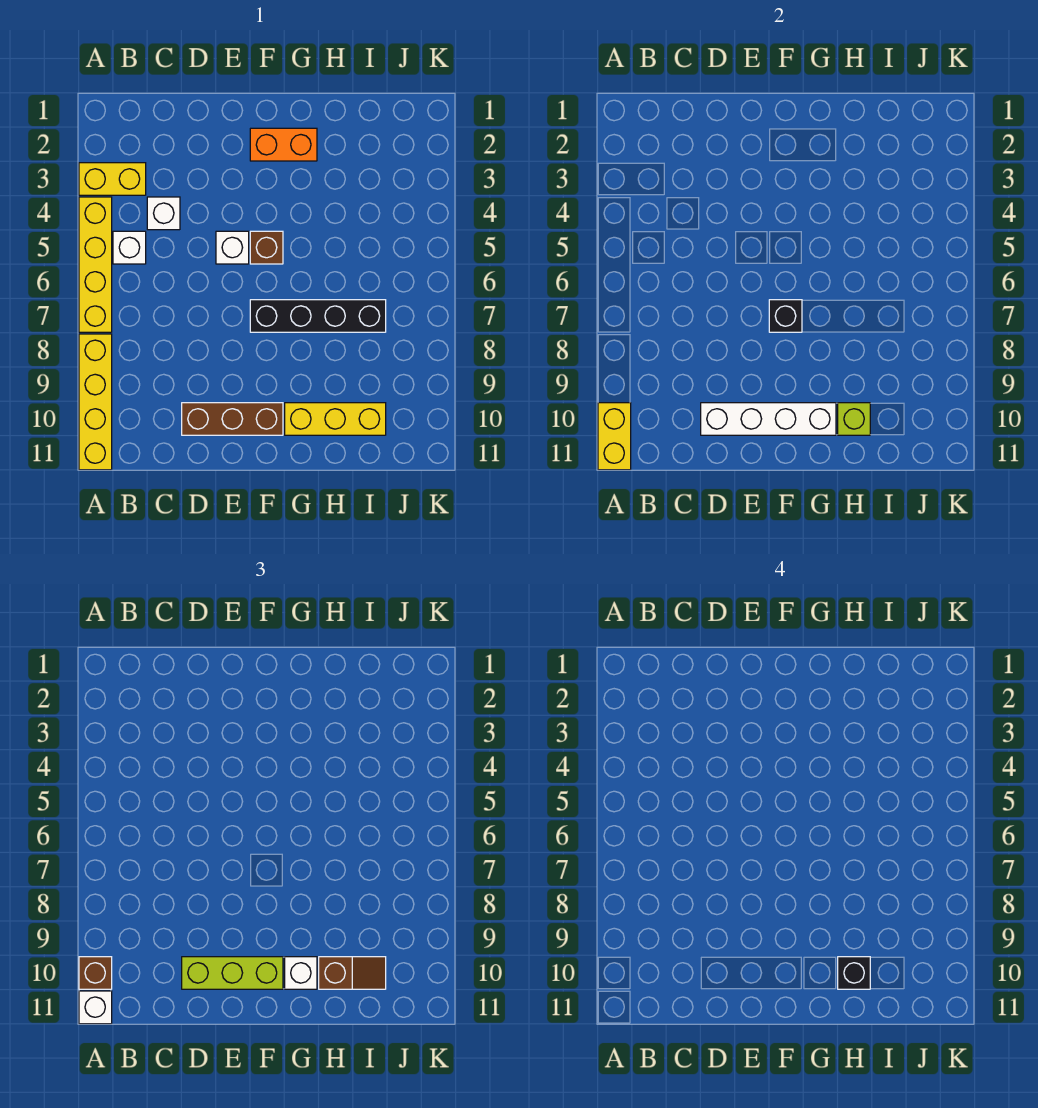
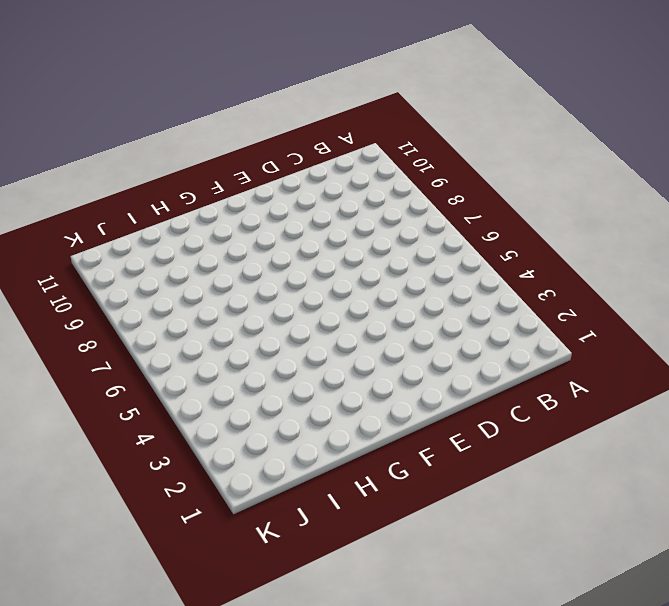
none -> yellow brick A3:B3 level 1
none -> yellow brick A4:A7 level 1
none -> yellow brick A8:A11 level 1

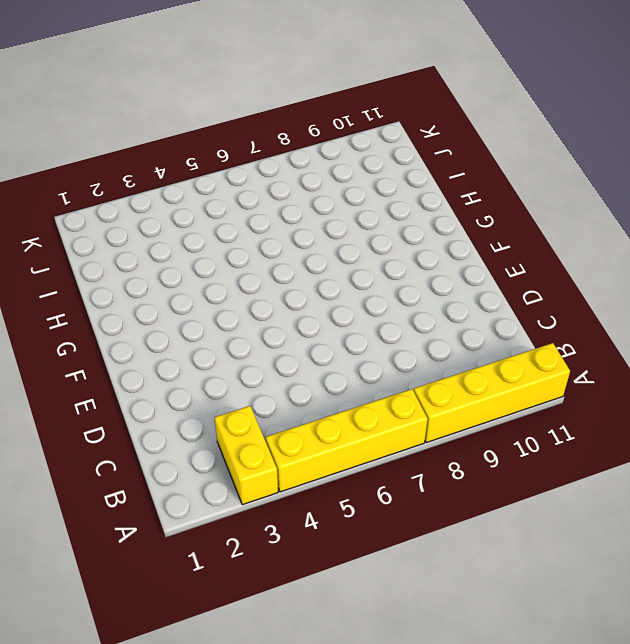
none -> white brick B5 level 1
none -> white brick C4 level 1
none -> brown brick D10:F10 level 1

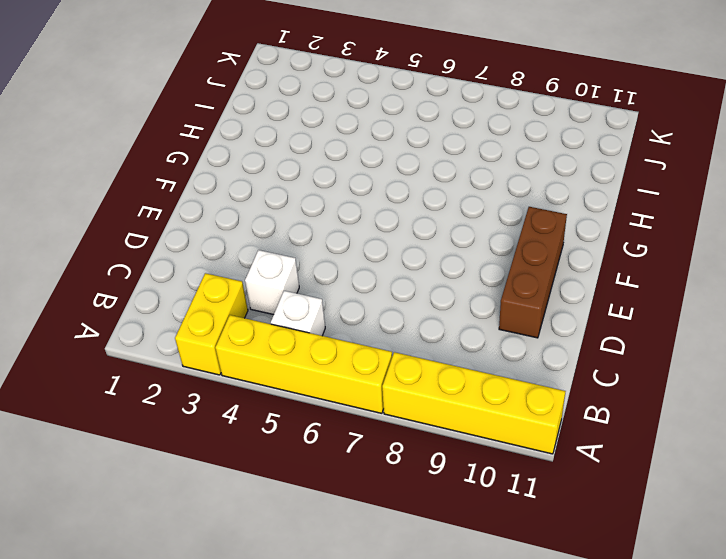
none -> white brick E5 level 1
none -> orange brick F2:G2 level 1
none -> brown brick F5 level 1

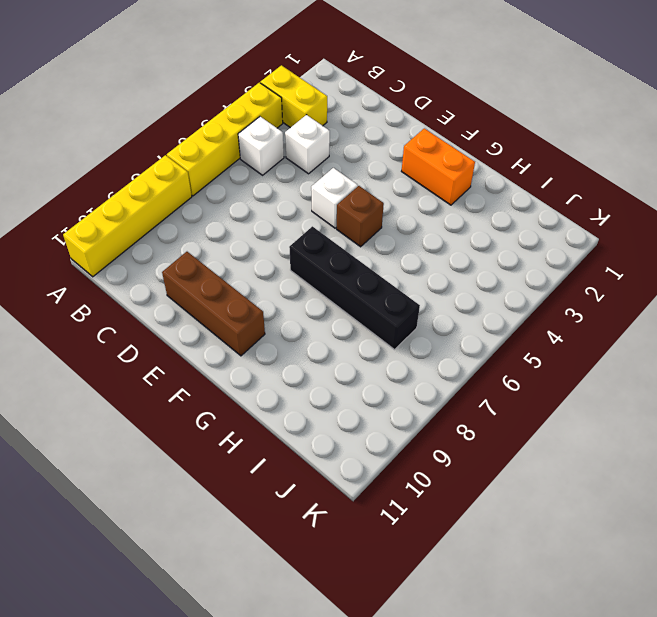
none -> yellow brick G10:I10 level 1
none -> yellow brick A10:A11 level 2
none -> white brick D10:G10 level 2

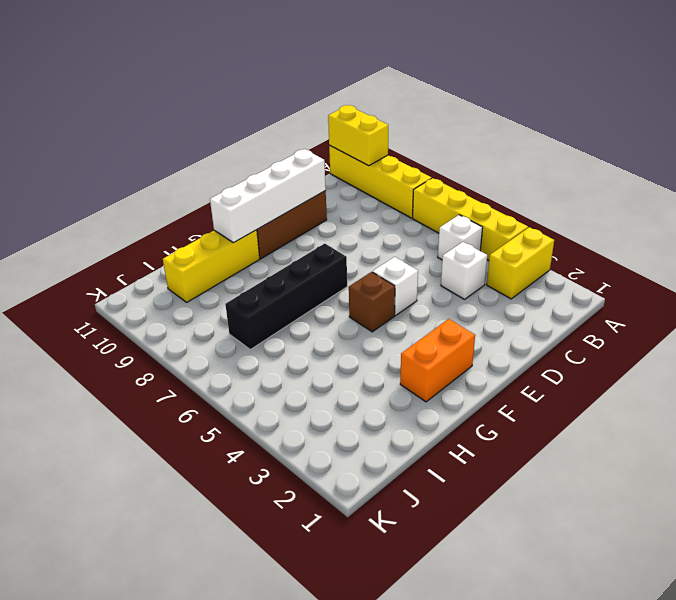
none -> black brick F7 level 2
none -> lime brick H10 level 2
none -> brown brick A10 level 3

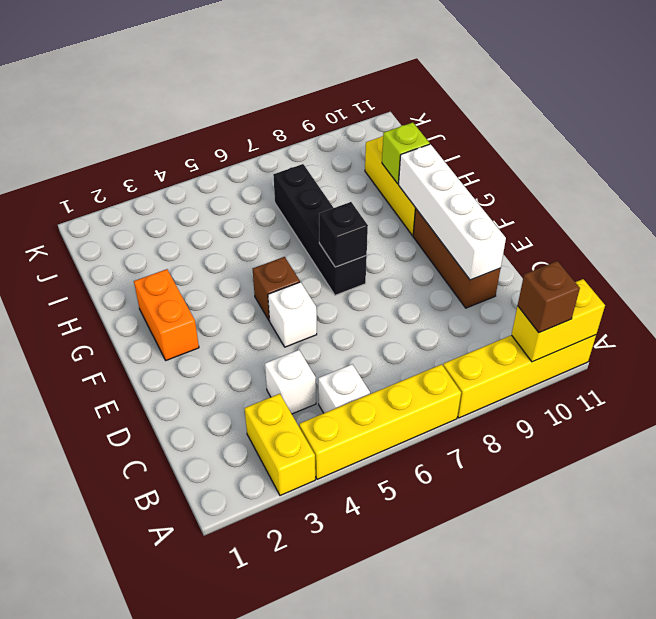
none -> white brick A11 level 3
none -> lime brick D10:F10 level 3
none -> white brick G10 level 3

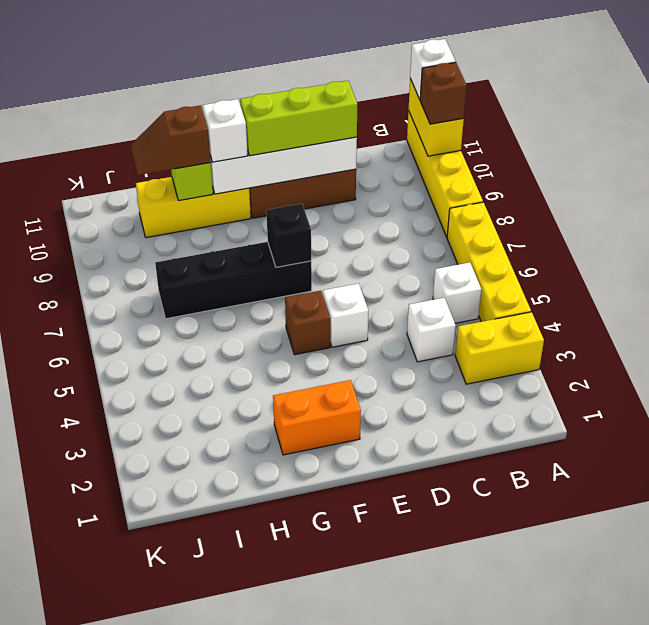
none -> black brick H10 level 4

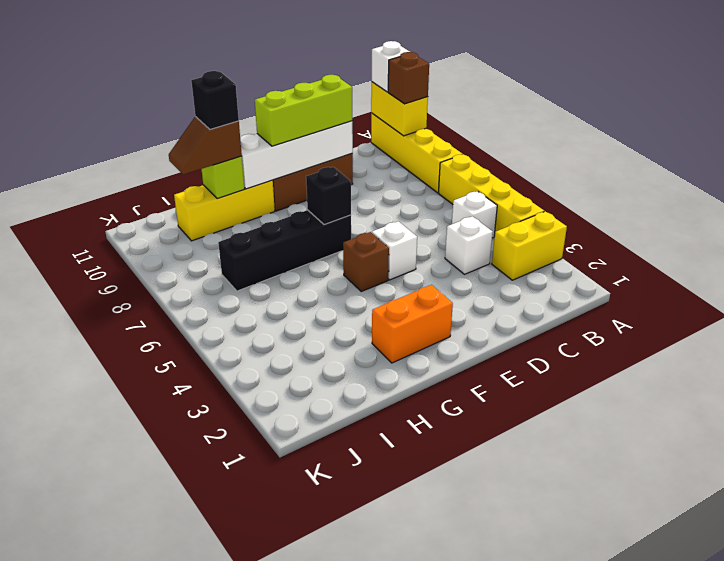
none -> white brick G10 level 3

